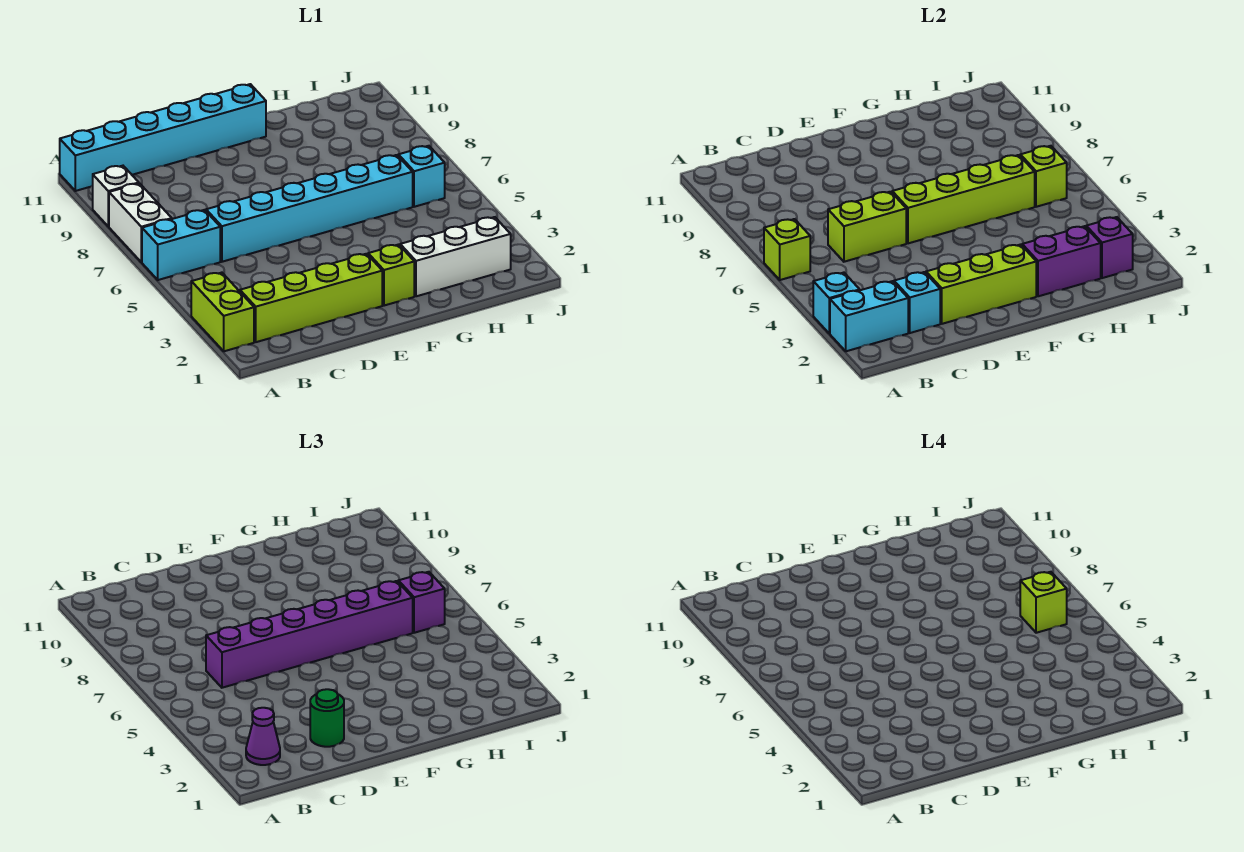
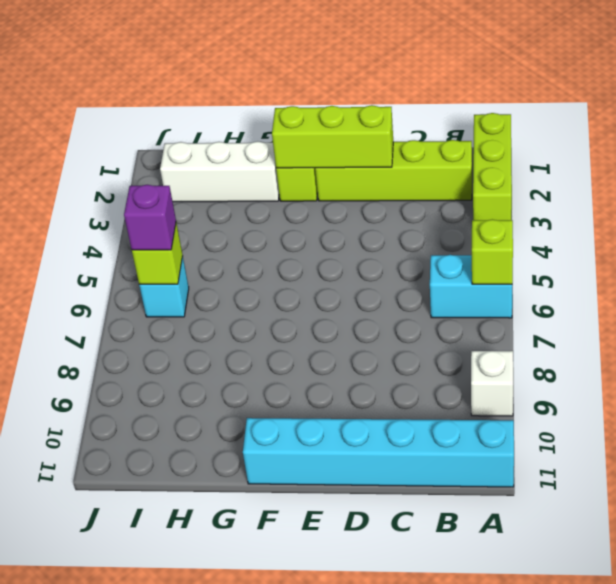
lime brick A1:A3 level 1 -> lime brick A2:A3 level 1
none -> white brick A7:A8 level 1
none -> cyan brick C6:H6 level 1
none -> cyan brick A2:B2 level 2

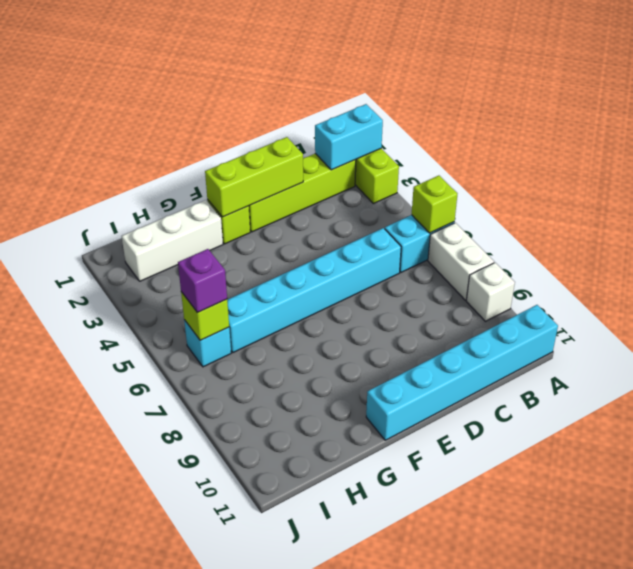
none -> cyan brick A3 level 2
none -> cyan brick C2 level 2
none -> lime brick C6:D6 level 2

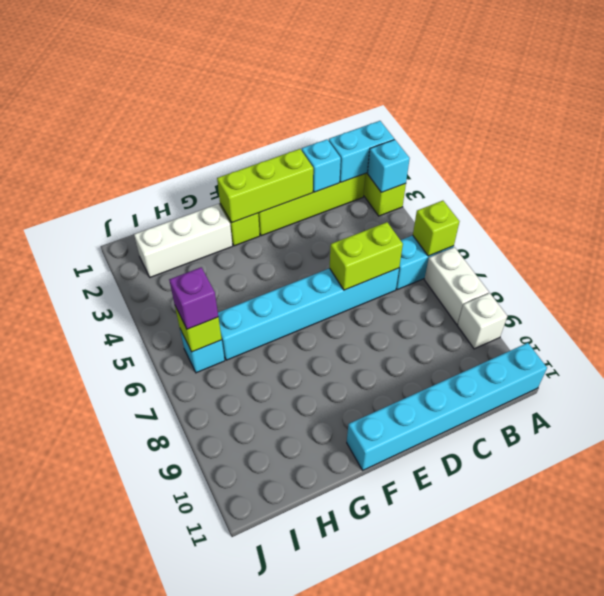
none -> lime brick E6:H6 level 2
none -> purple brick G2:H2 level 2
none -> purple brick I2 level 2

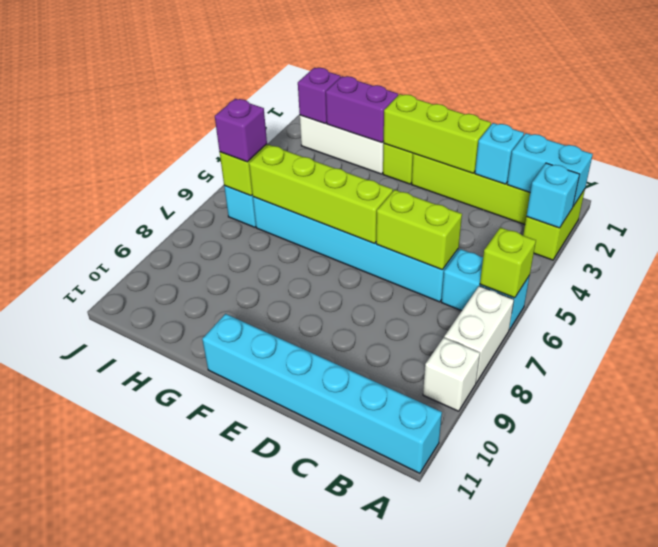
none -> purple cone B2 level 3
none -> purple brick C6:H6 level 3
none -> green round brick D2 level 3

